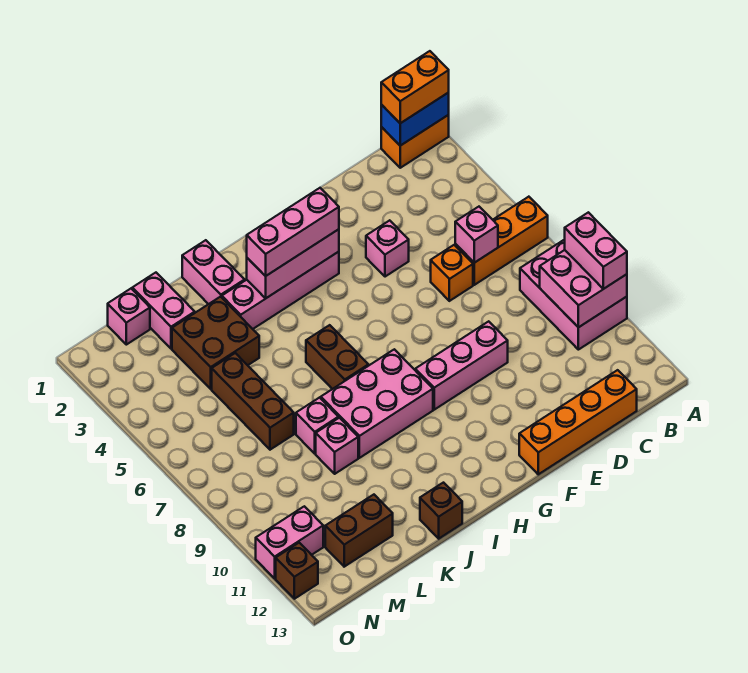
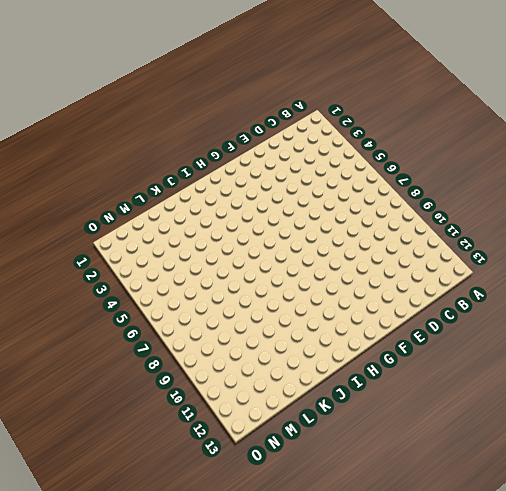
none -> orange brick A1:B1 level 1
none -> orange brick A6:C6 level 1
none -> pink brick A8:B10 level 1

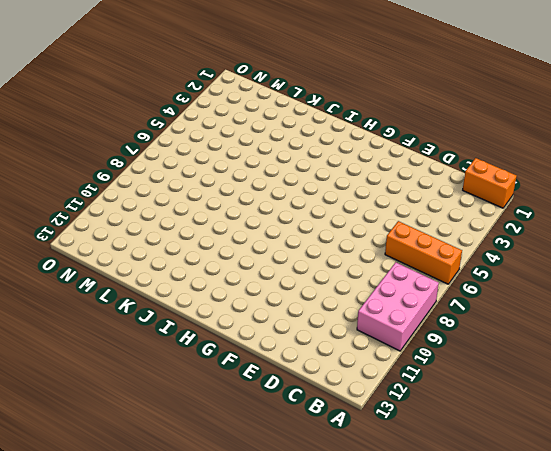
none -> orange brick C13:F13 level 1
none -> orange brick D6 level 1
none -> pink brick E4 level 1

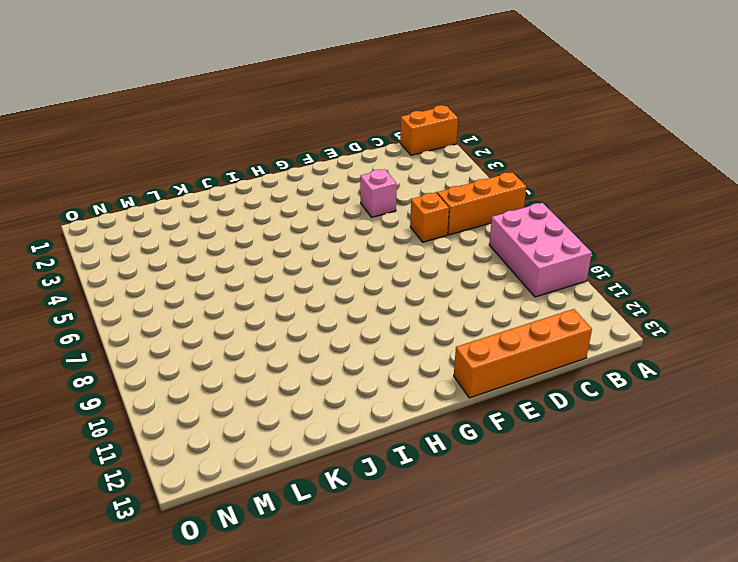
none -> pink brick E9:G9 level 1
none -> pink brick G3:J3 level 1
none -> pink brick H8:J9 level 1

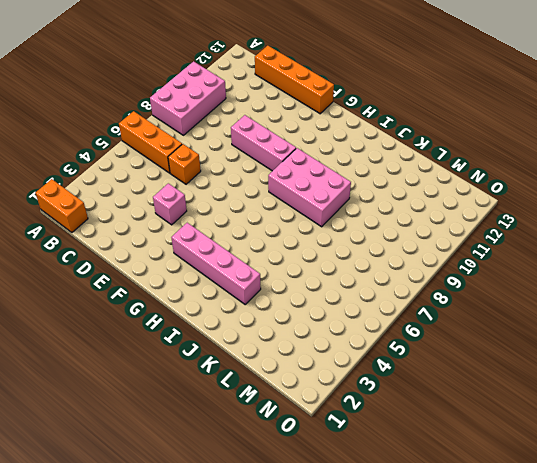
none -> brown brick I6:I7 level 1
none -> pink brick J1:J2 level 1
none -> brown brick J13 level 1

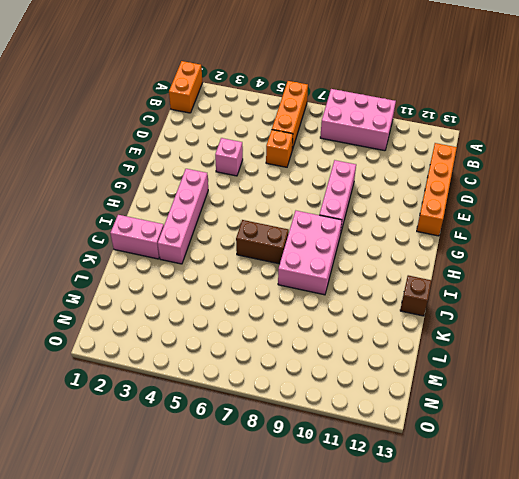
none -> brown brick K3:L4 level 1
none -> pink brick K8 level 1
none -> pink brick K9 level 1

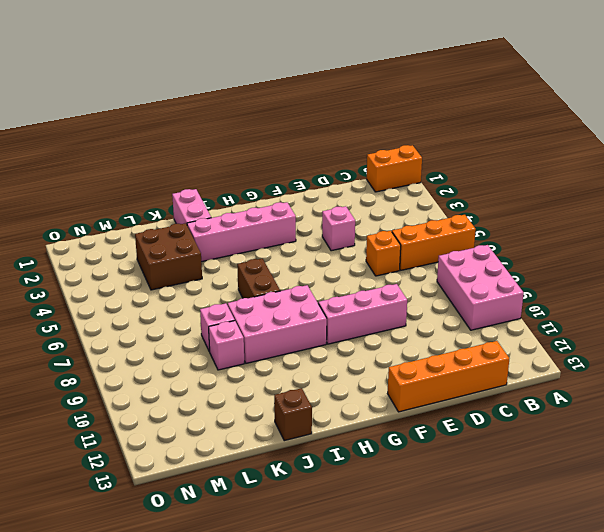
none -> pink brick L1:L2 level 1
none -> brown brick L5:L7 level 1
none -> brown brick L12:M12 level 1

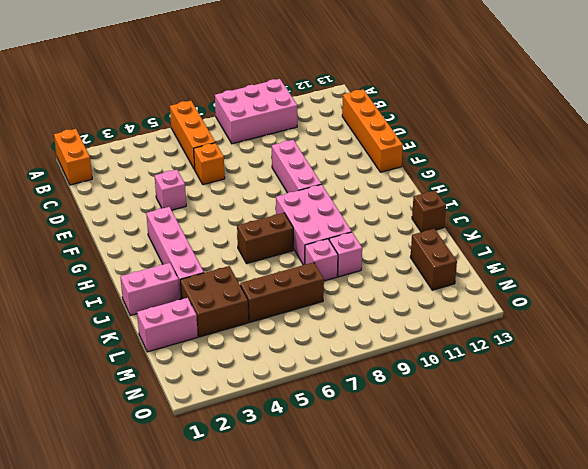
none -> pink brick M1 level 1
none -> pink brick N11:O11 level 1
none -> brown brick O12 level 1

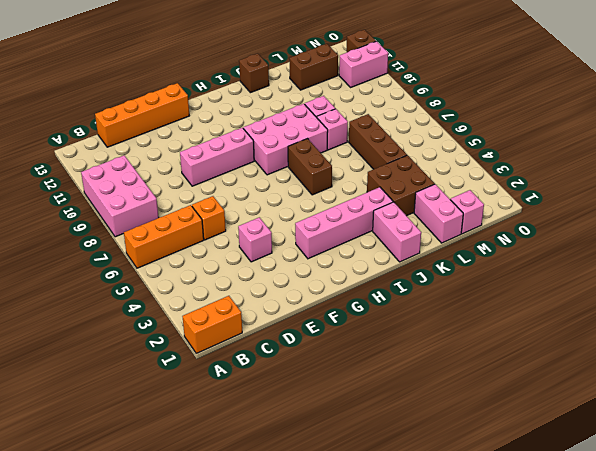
none -> blue brick A1:B1 level 2
none -> pink brick A9:B10 level 2
none -> pink brick C6 level 2

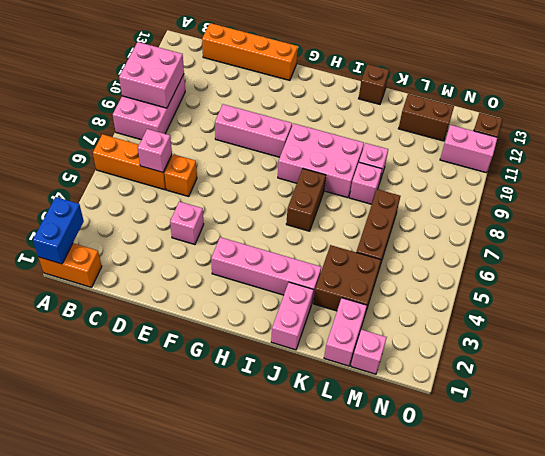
blue brick A1:A2 level 2 -> blue brick A1:B1 level 2
none -> pink brick G3:I3 level 2
none -> orange brick A1:B1 level 3
none -> pink brick A9:A10 level 3

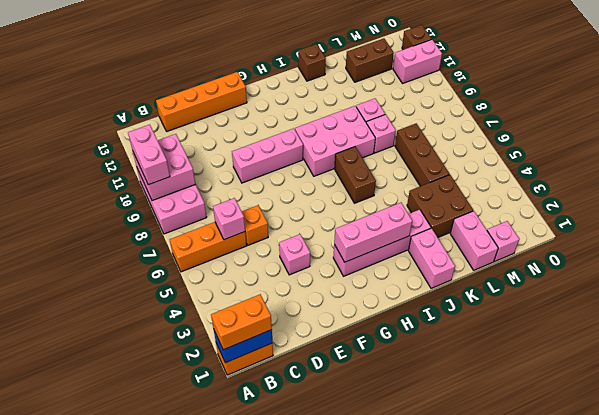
none -> pink brick G3:I3 level 3

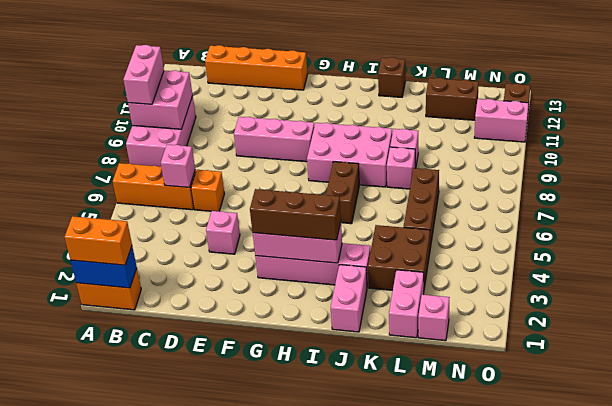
brown brick G3:I3 level 3 -> pink brick G3:I3 level 3

